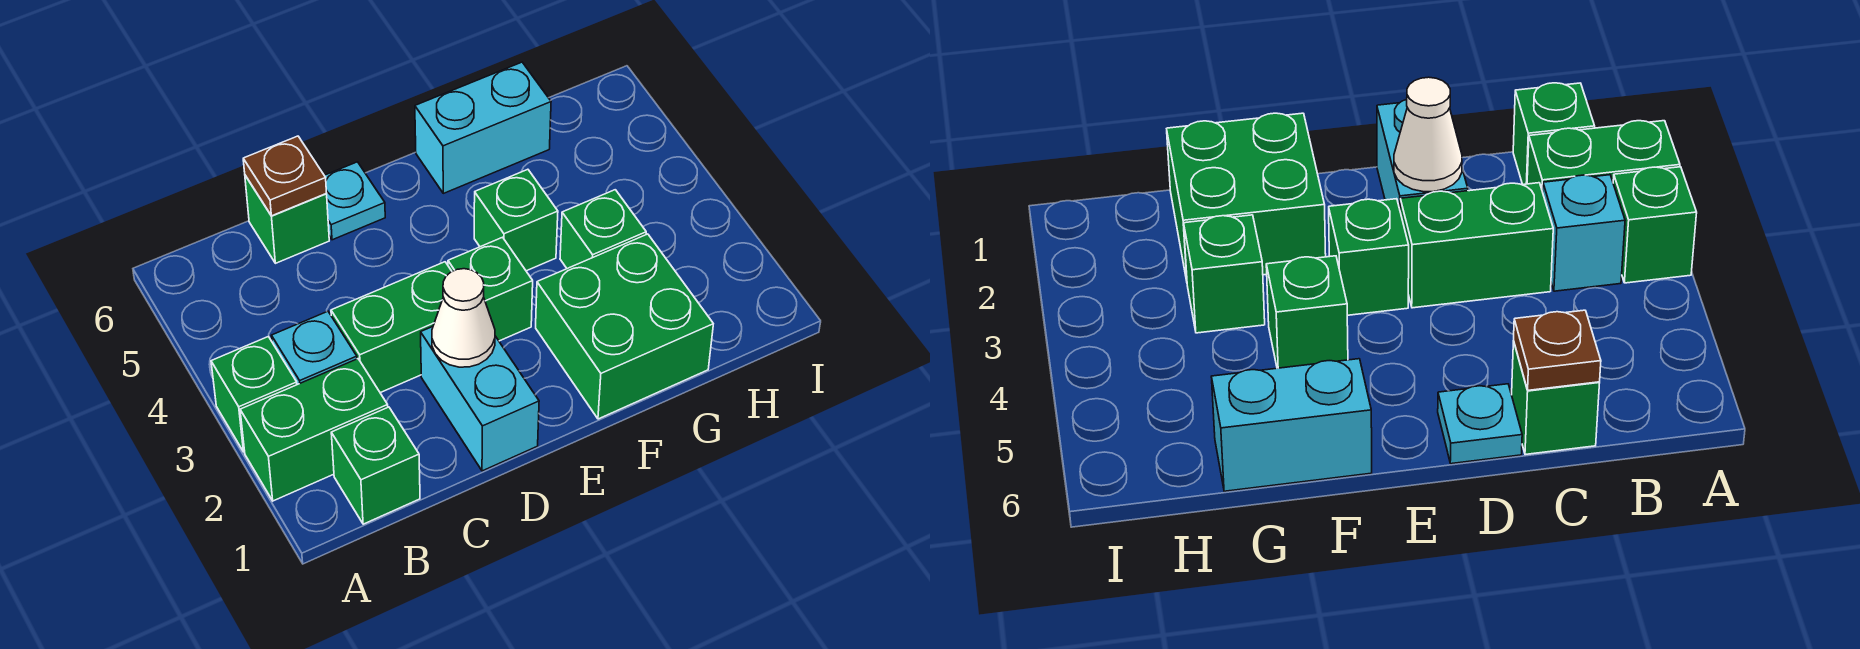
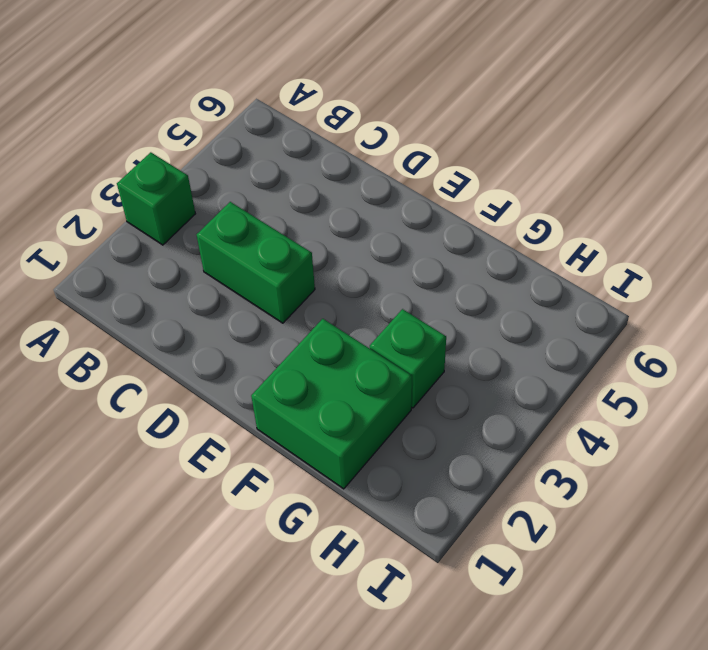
none -> green brick A2:B2 level 1
none -> green brick B1 level 1
none -> cyan brick B3 level 1

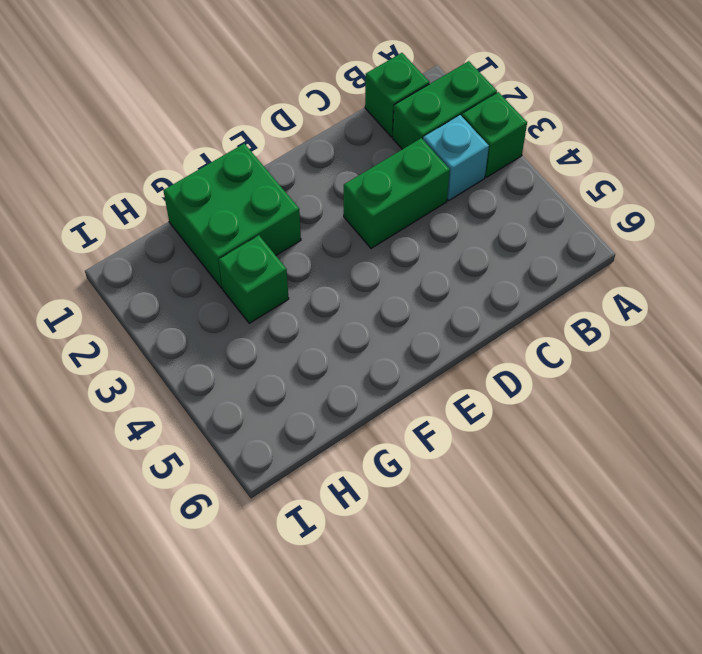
none -> green brick C6 level 1
none -> cyan brick D1:D2 level 1
none -> cyan plate D6 level 1

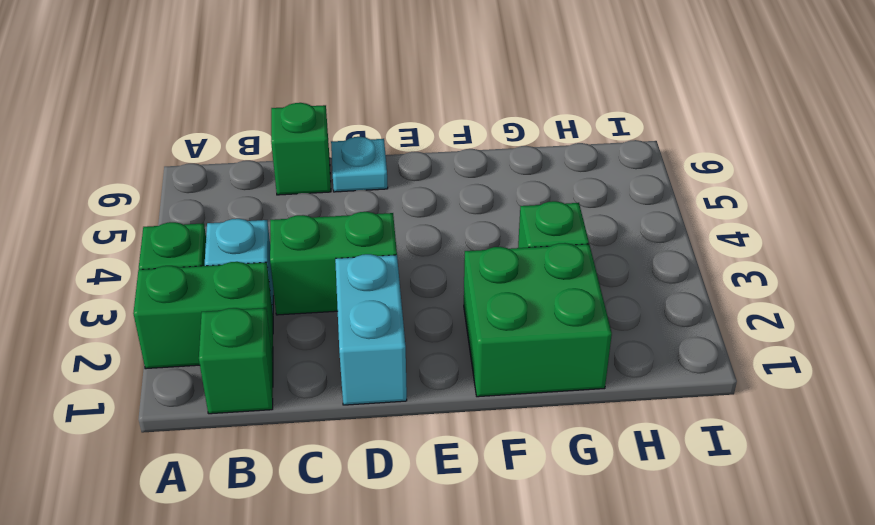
none -> green brick E3 level 1
none -> green brick F4 level 1
none -> cyan brick F6:G6 level 1

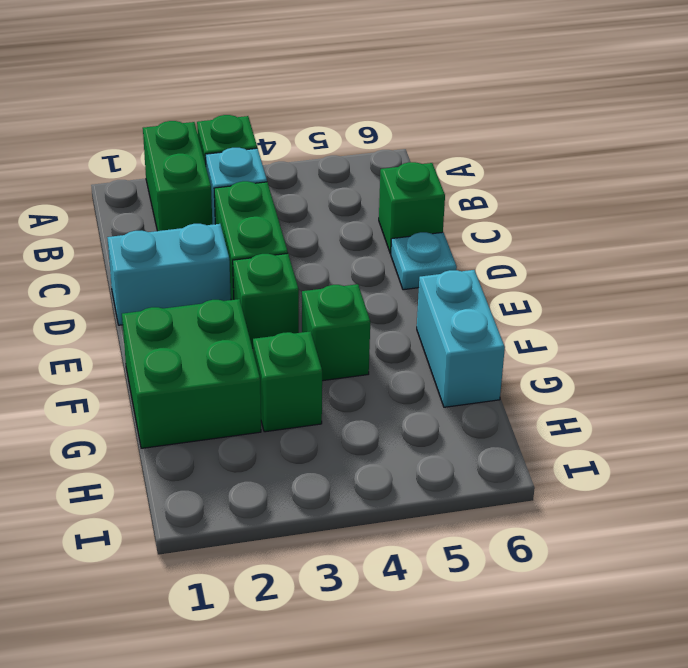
none -> green brick B1 level 1
none -> brown plate C6 level 2
none -> white cone D2 level 2

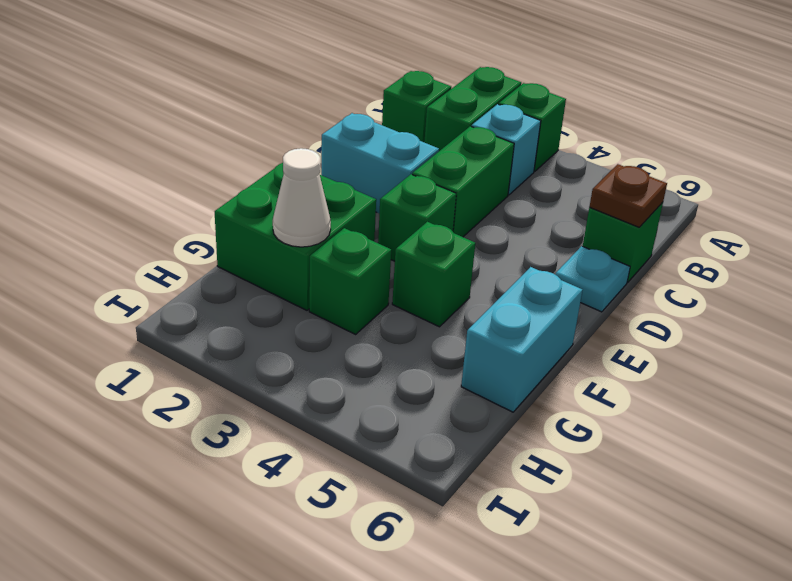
white cone G2 level 2 -> white cone D2 level 2

